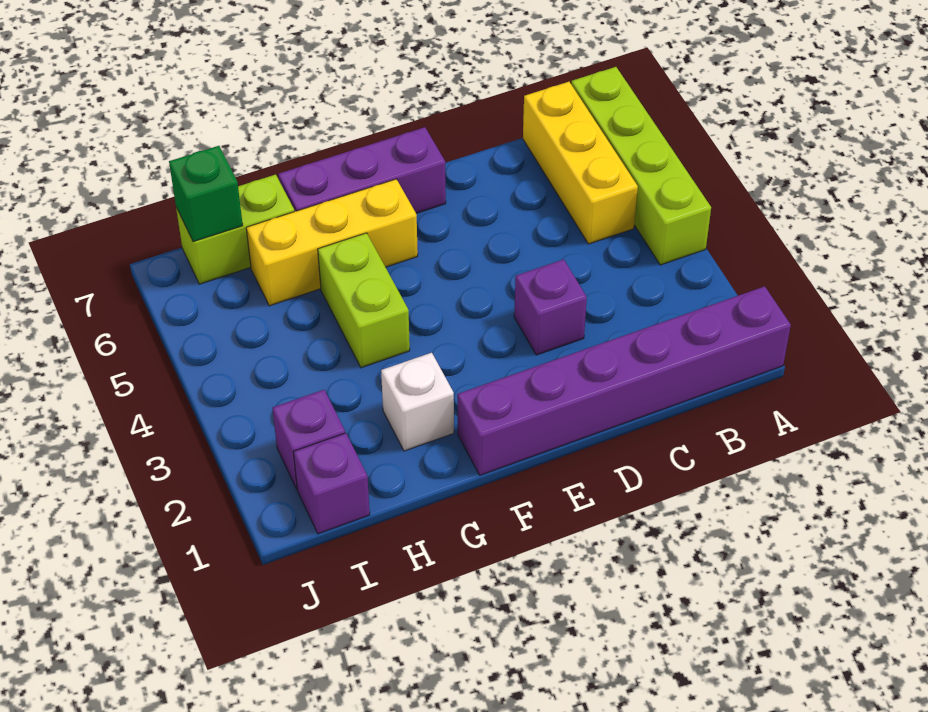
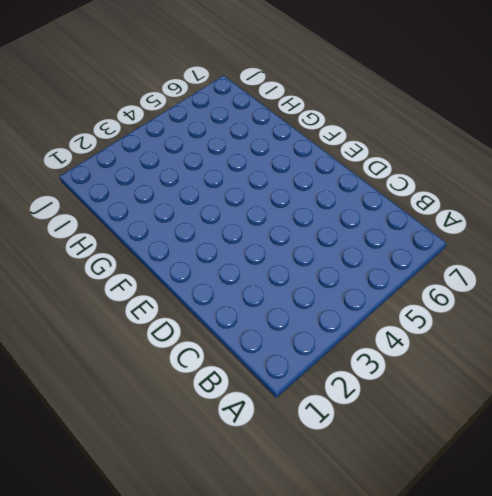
none -> purple brick A1:F1 level 1
none -> lime brick A4:A7 level 1
none -> yellow brick B5:B7 level 1

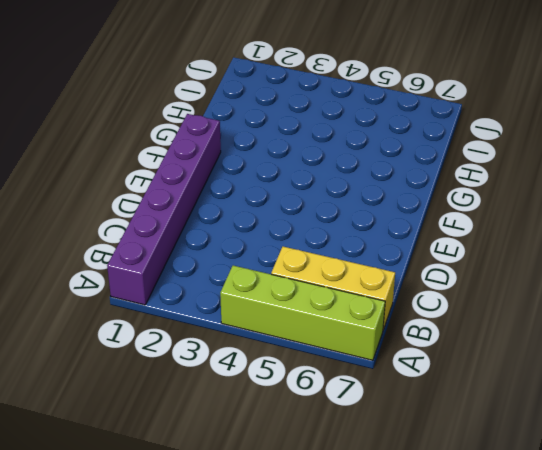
none -> purple brick D3 level 1
none -> purple brick E7:G7 level 1
none -> yellow brick F6:H6 level 1

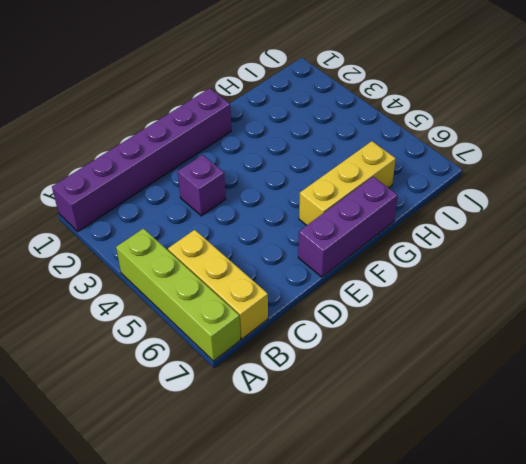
none -> white brick G2 level 1
none -> lime brick G4:G5 level 1
none -> lime brick H7:I7 level 1

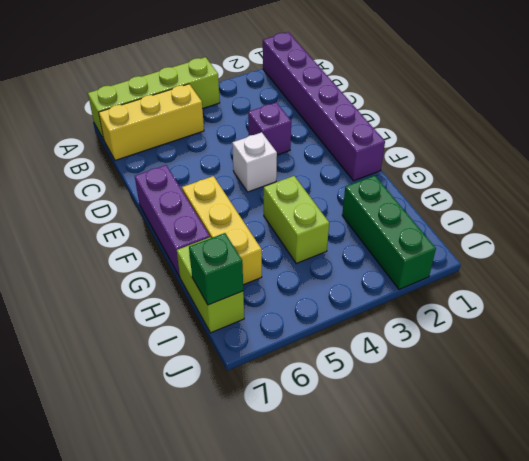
white brick E4 level 1 -> white brick G2 level 1
lime brick G4:H4 level 1 -> lime brick G4:G5 level 1
green brick H2:J2 level 1 -> purple brick I2 level 1
none -> purple brick I1 level 1

